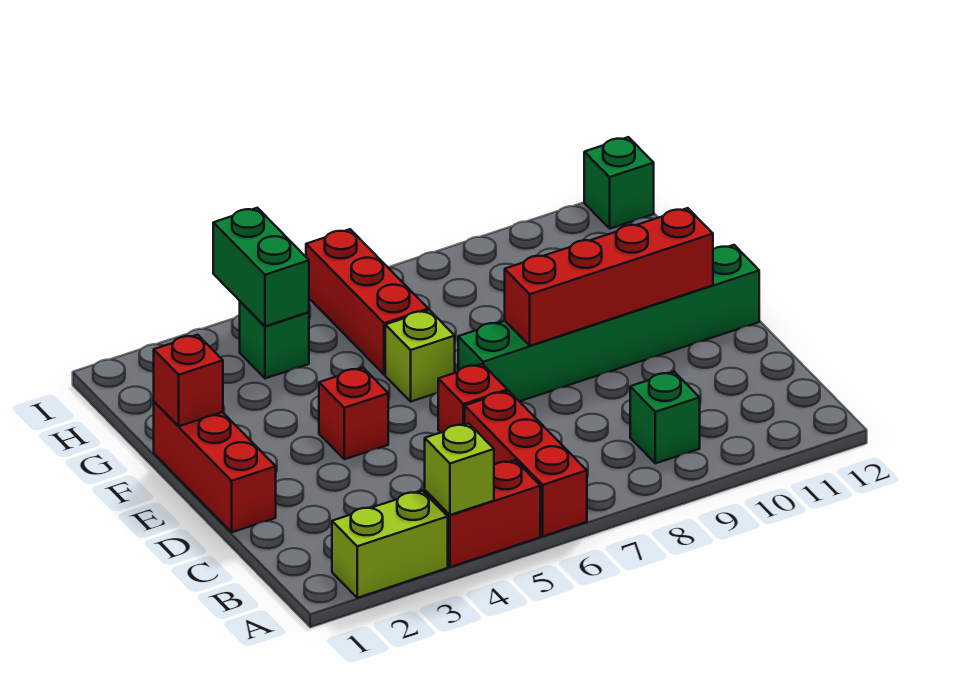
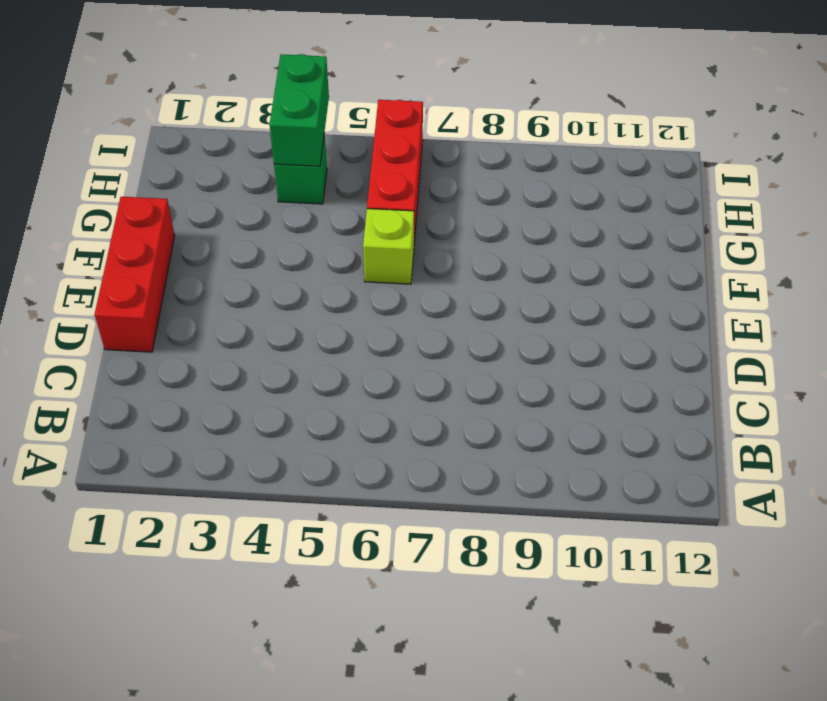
none -> lime brick A2:A3 level 1
none -> red brick A4:A5 level 1
none -> red brick A6:C6 level 1

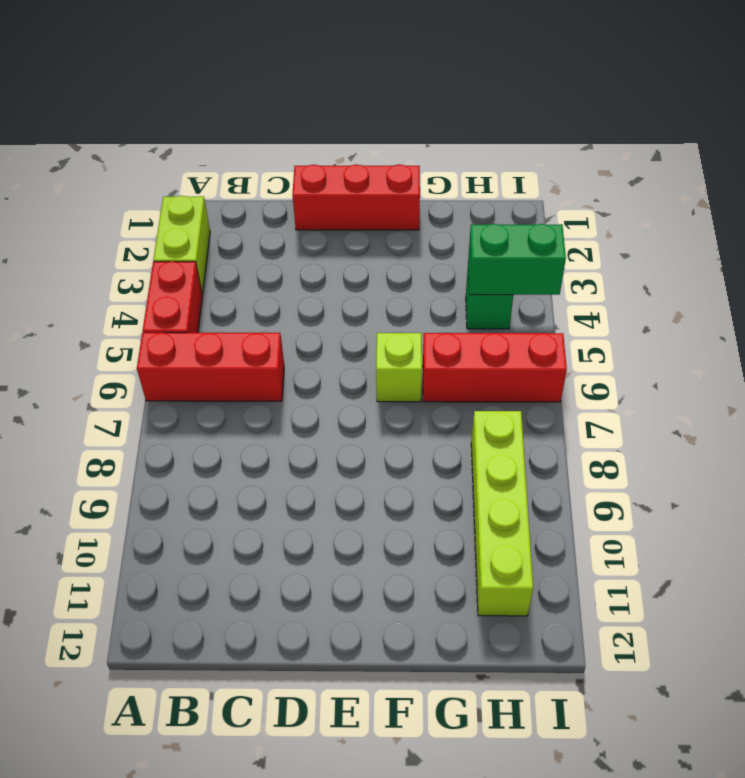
lime brick H8:H11 level 1 -> none
none -> green brick B9 level 1
none -> red brick D6 level 1
none -> red brick E4 level 1

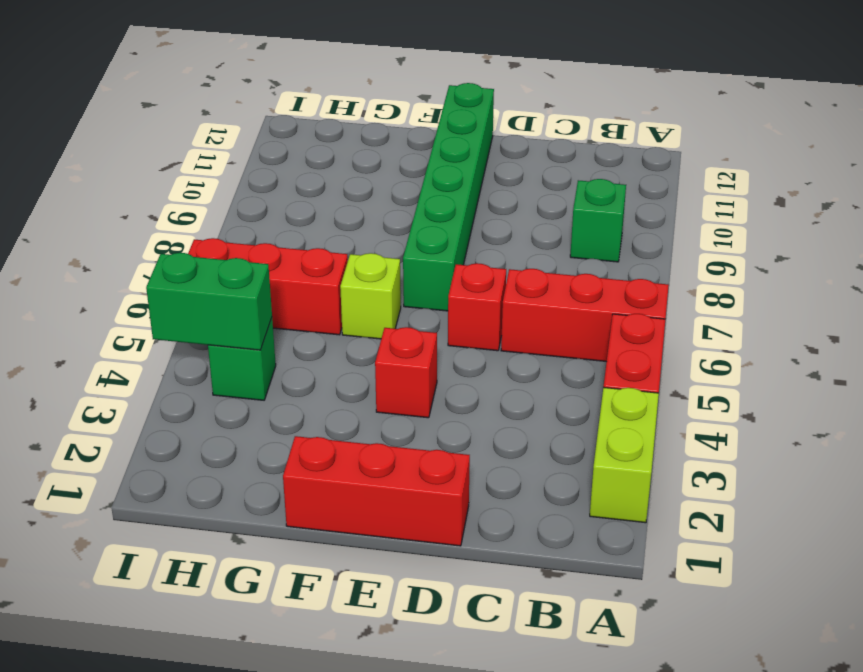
none -> green brick I12 level 1
none -> lime brick A4 level 2
none -> red brick E8:E11 level 2

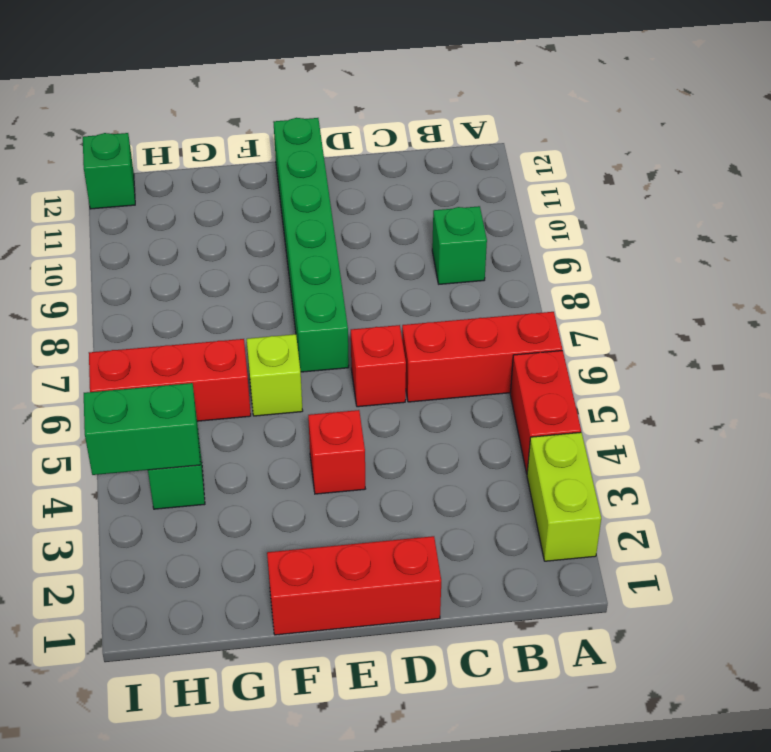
none -> lime brick A4 level 2
none -> red brick E8:E11 level 2
none -> red brick F1 level 2

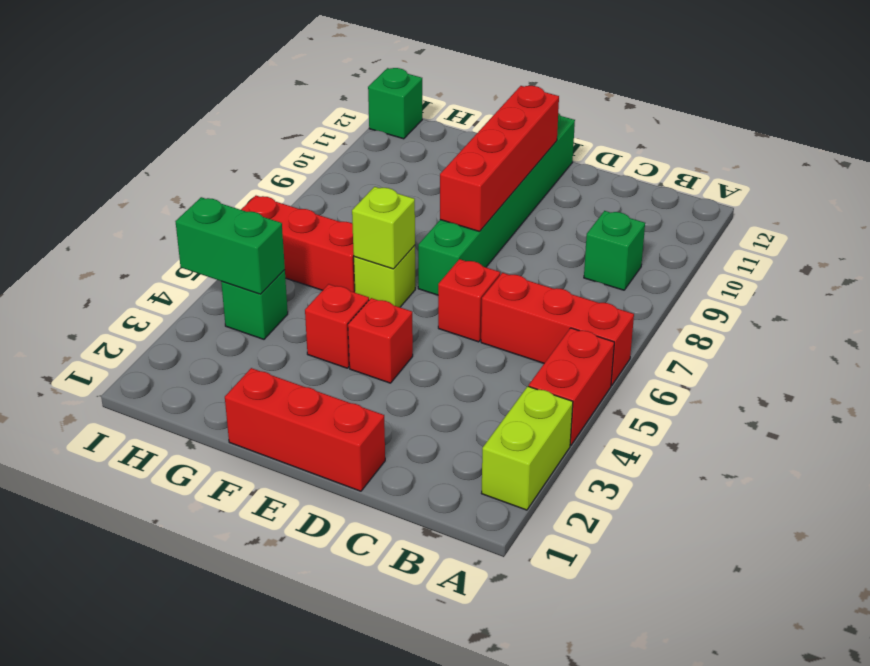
red brick F4 level 1 -> red brick F1 level 2
lime brick F6 level 2 -> lime brick A4 level 2

